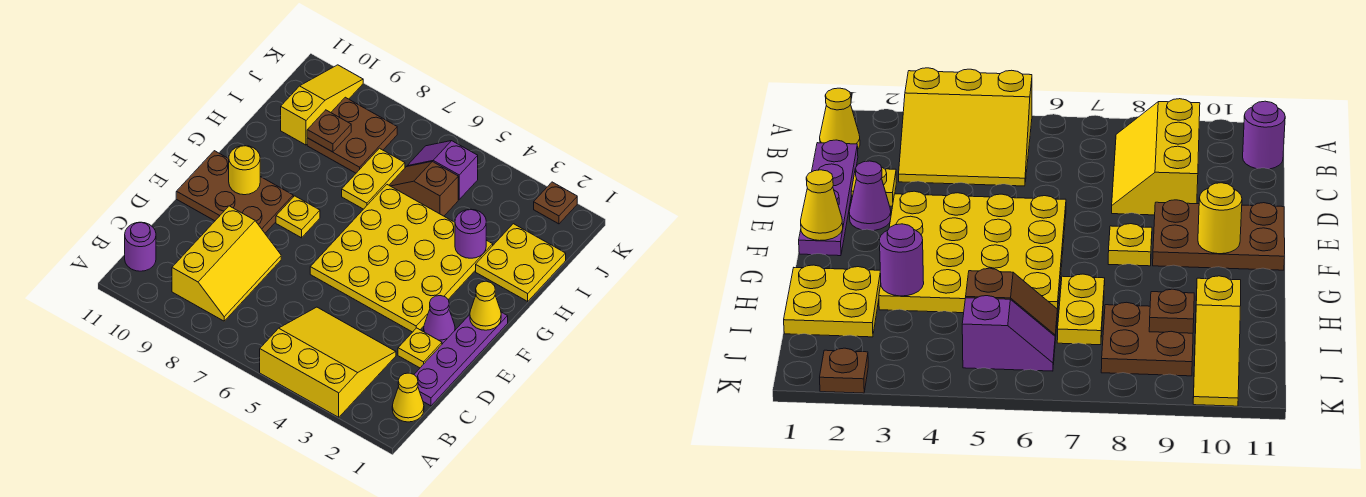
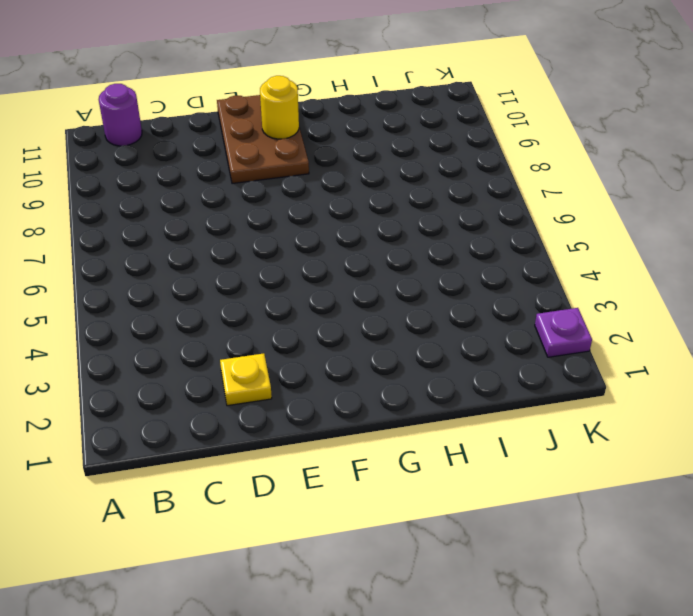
purple plate K2 level 1 -> brown plate K2 level 1
none -> yellow slope A3:C5 level 1 top A
none -> yellow cone B1 level 1
none -> yellow slope B8:D9 level 1 top 9

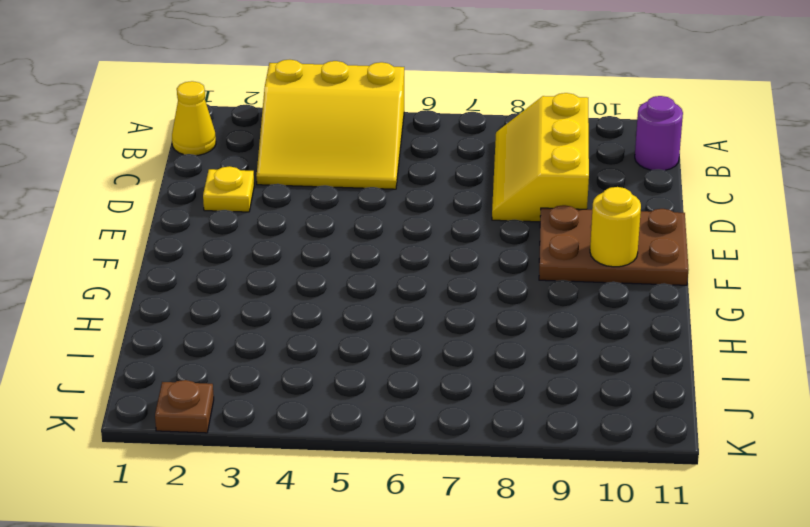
none -> purple plate C1:F1 level 1
none -> purple cone E2 level 1
none -> yellow plate E3:H6 level 1

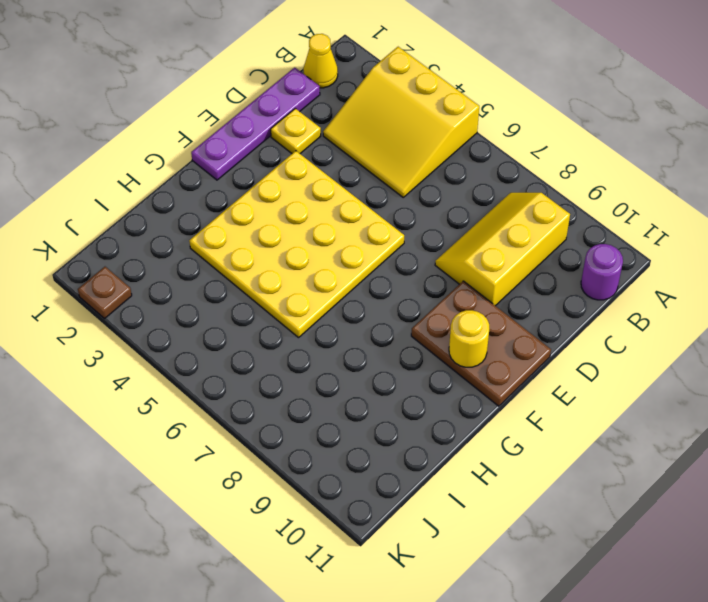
none -> purple cone E2 level 1
none -> yellow plate F8 level 1
none -> yellow plate H1:I2 level 1

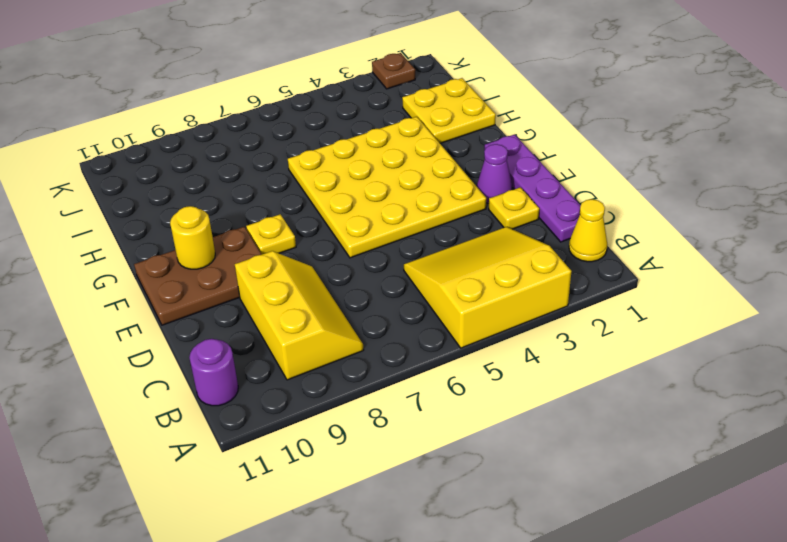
none -> yellow plate H7:I7 level 1
none -> brown slope I5:I6 level 1 top 5
none -> brown plate I8:J9 level 1

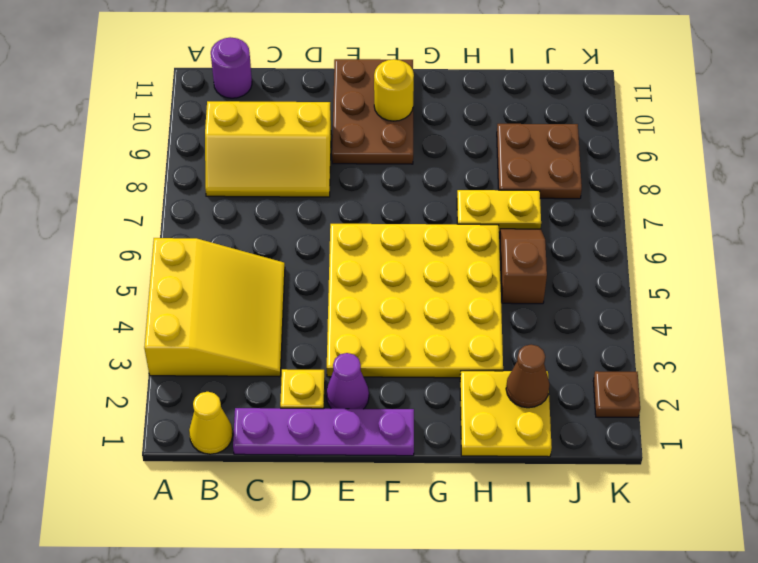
brown cone I2 level 2 -> none
none -> yellow plate F8 level 1
none -> yellow slope I10:K10 level 1 top I
none -> purple slope J5:J6 level 1 top 5

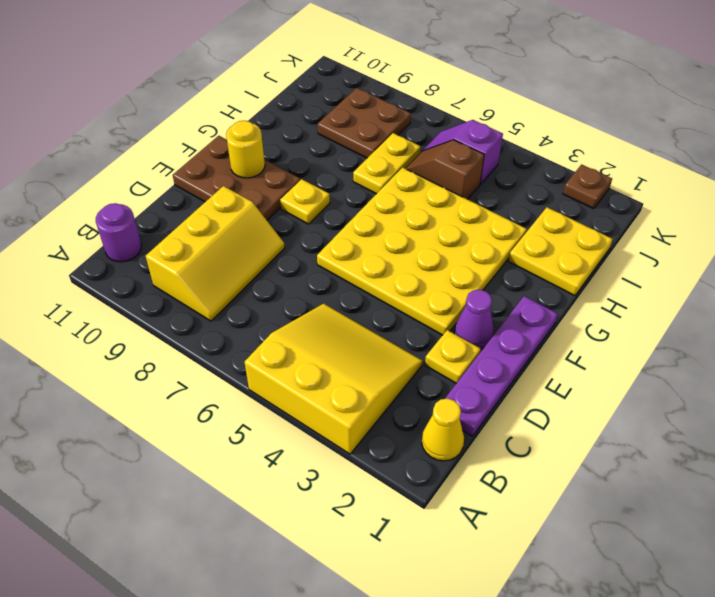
none -> yellow slope I10:K10 level 1 top I
none -> yellow cone F1 level 2
none -> purple round brick H3 level 2

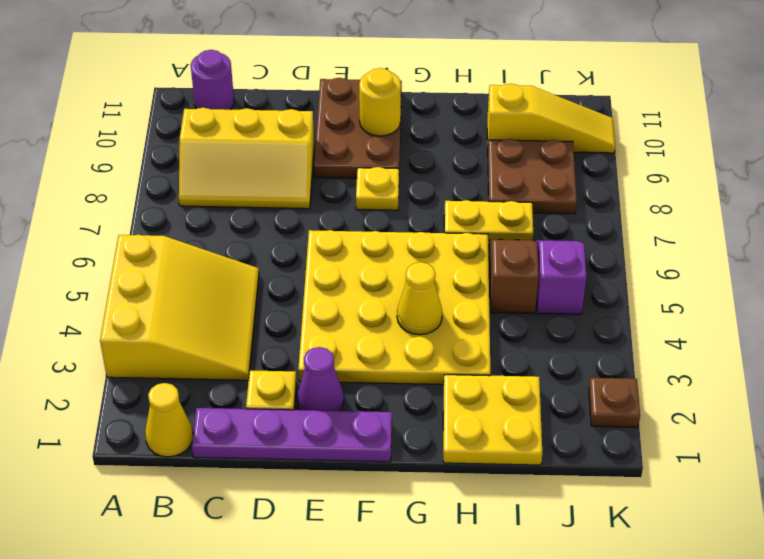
yellow cone G4 level 2 -> yellow cone F1 level 2
none -> purple round brick H3 level 2
none -> brown plate I9 level 2

